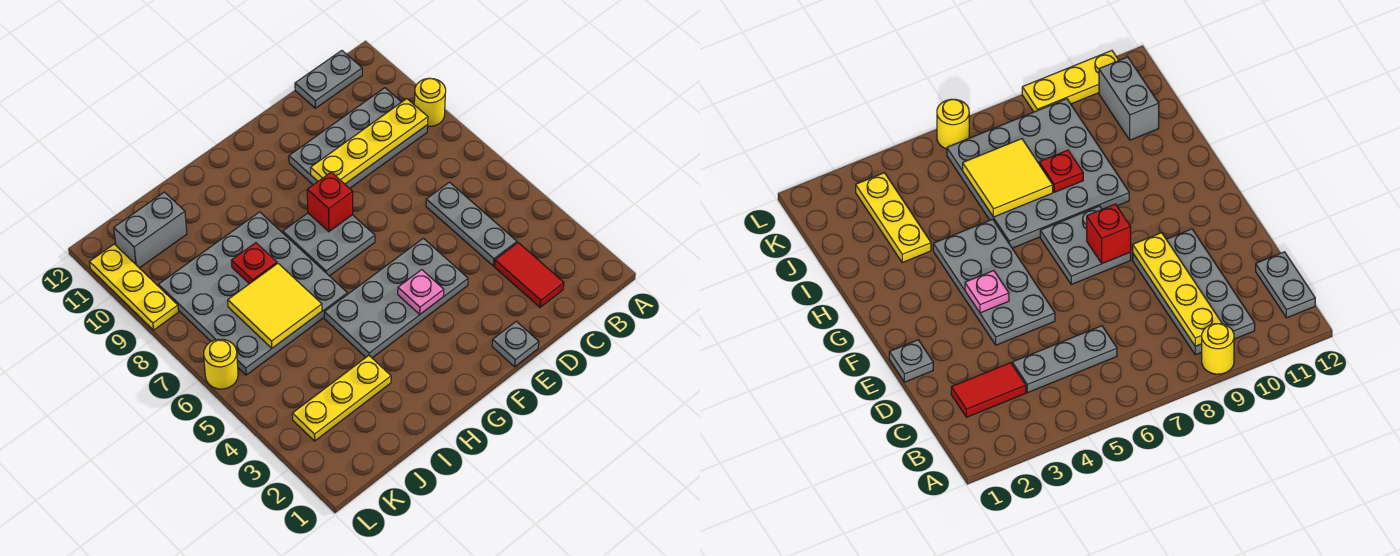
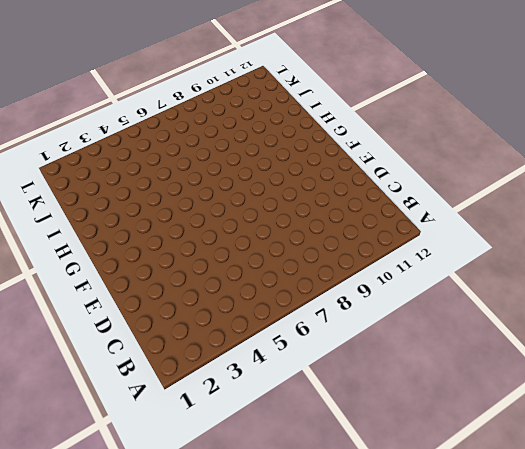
none -> yellow round brick A9 level 1
none -> grey plate B9:E10 level 1
none -> grey plate B12:C12 level 1

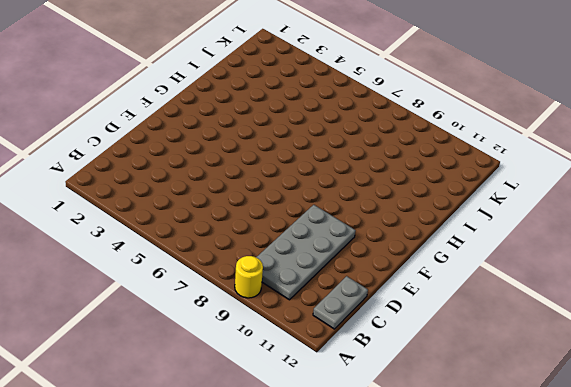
none -> red tile C2:C3 level 1
none -> grey plate C4:C6 level 1
none -> grey plate E1 level 1

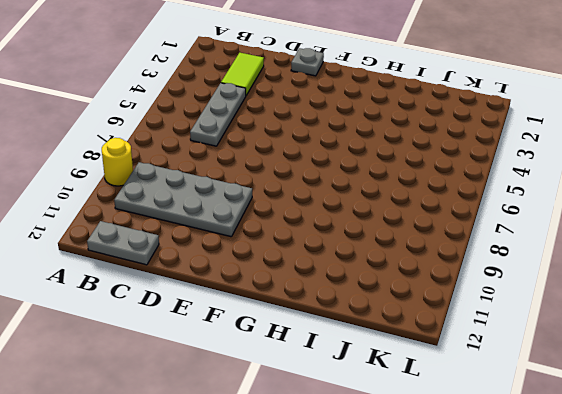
lime tile C2:C3 level 1 -> red tile C2:C3 level 1
none -> grey plate E4:H5 level 1
none -> grey plate F7:G8 level 1
none -> grey plate H6:K9 level 1

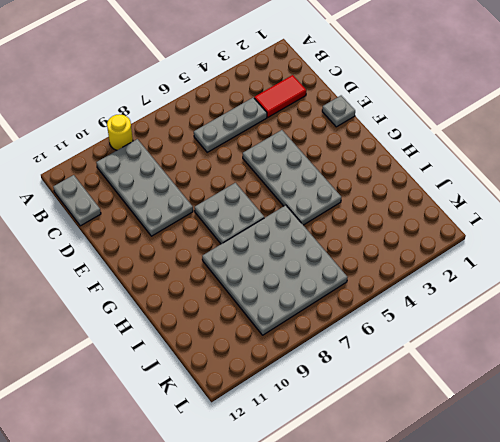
none -> yellow plate I3:K3 level 1
none -> grey brick J11:K11 level 1
none -> yellow round brick L6 level 1

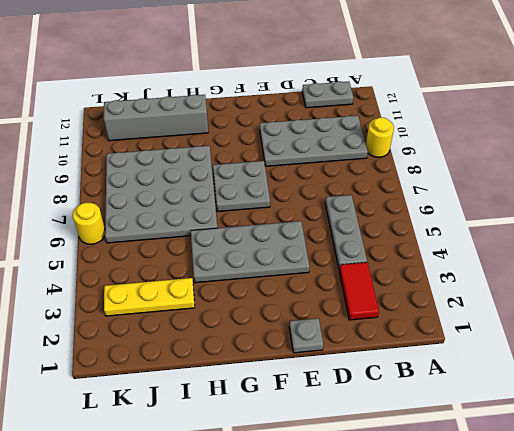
grey brick H11:K11 level 1 -> grey brick J11:K11 level 1
none -> yellow plate L9:L11 level 1
none -> yellow plate B9:E9 level 2
none -> pink plate F4 level 2

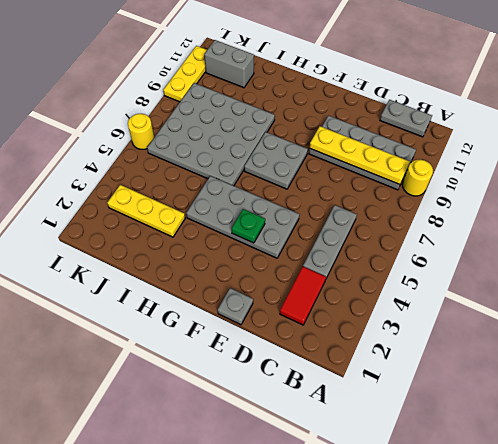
green plate F4 level 2 -> pink plate F4 level 2
none -> red brick F8 level 2
none -> yellow tile I6:J7 level 2
none -> red plate I8 level 2

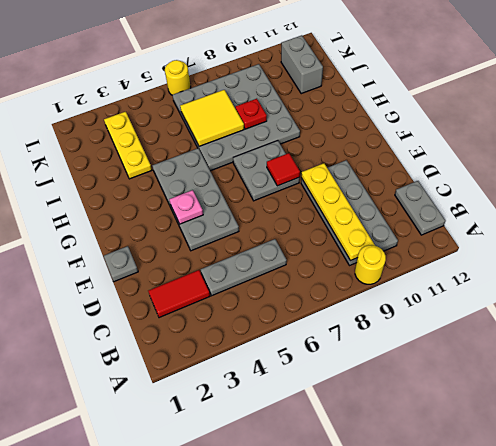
red tile F8 level 2 -> red brick F8 level 2
none -> yellow plate L9:L11 level 1

